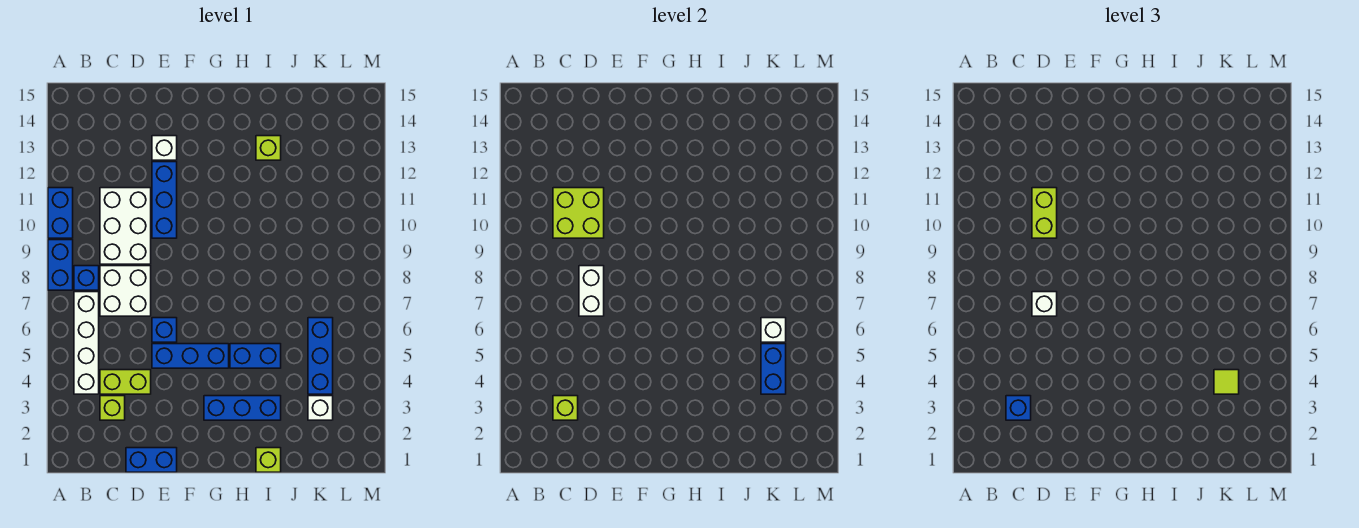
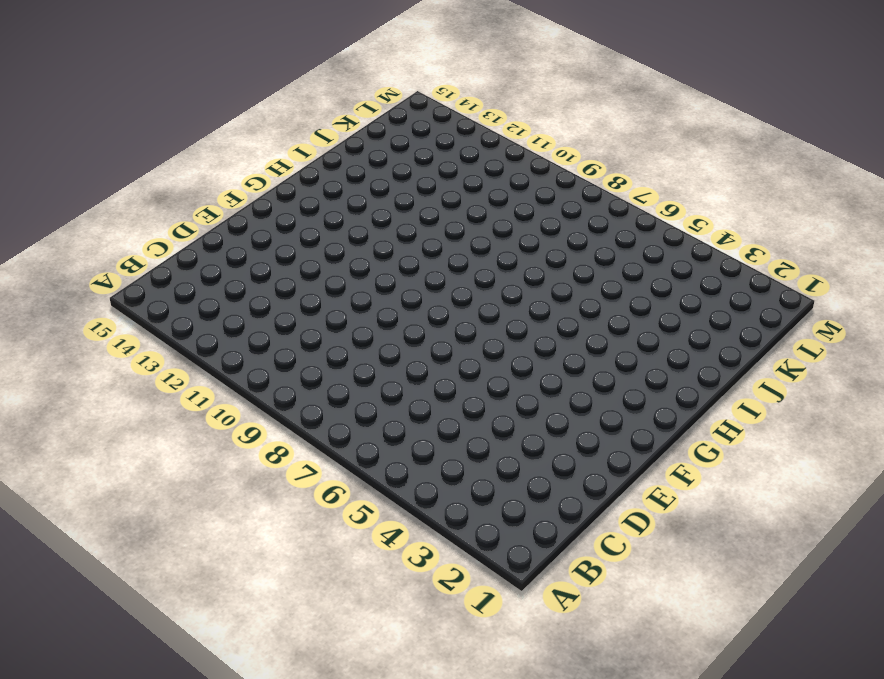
none -> blue brick A8:A9 level 1
none -> blue brick A10:A11 level 1
none -> white brick B4:B7 level 1

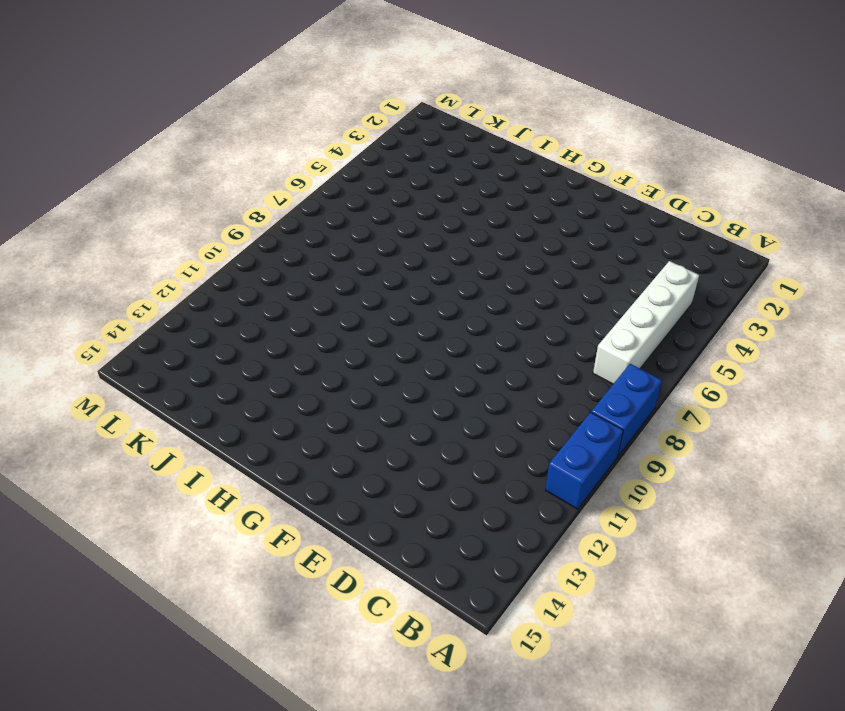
none -> blue brick B8 level 1
none -> lime brick C3 level 1
none -> lime brick C4:D4 level 1

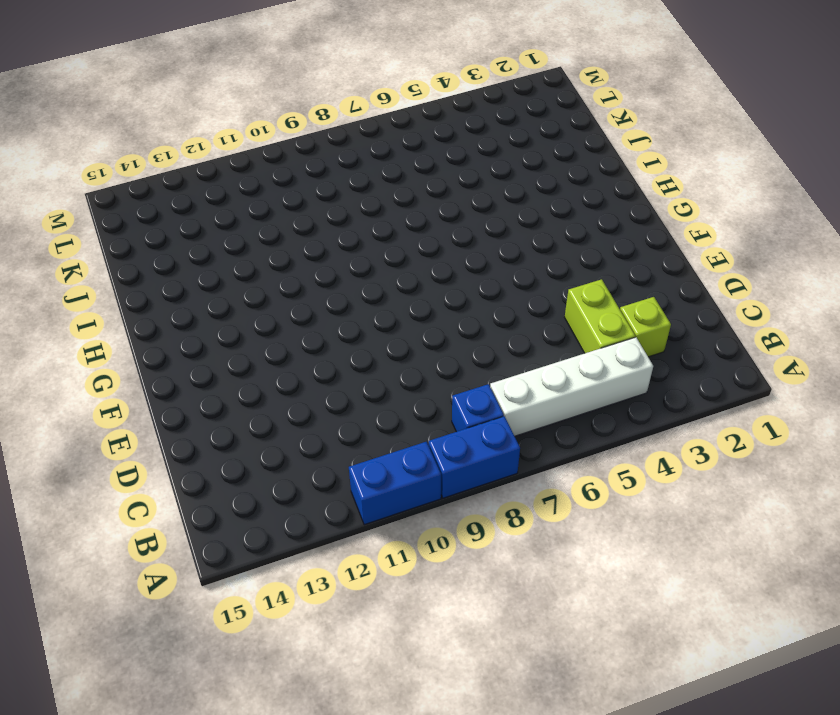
none -> white brick C7:D8 level 1
none -> white brick C9:D11 level 1
none -> blue brick D1:E1 level 1

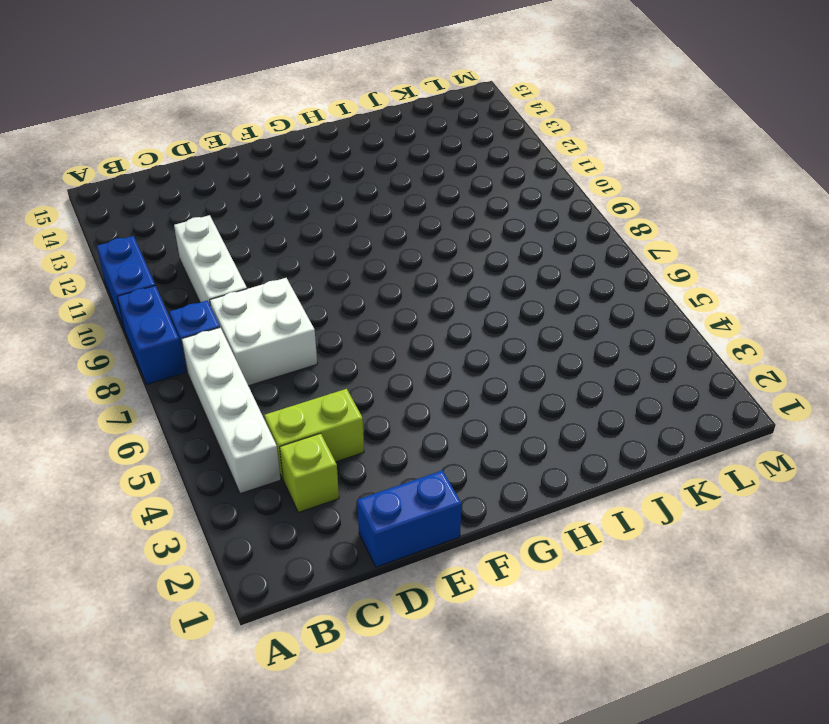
white brick C9:C11 level 1 -> white brick C9:D11 level 1
none -> blue brick E5:G5 level 1
none -> blue brick E6 level 1
none -> blue brick E10:E12 level 1

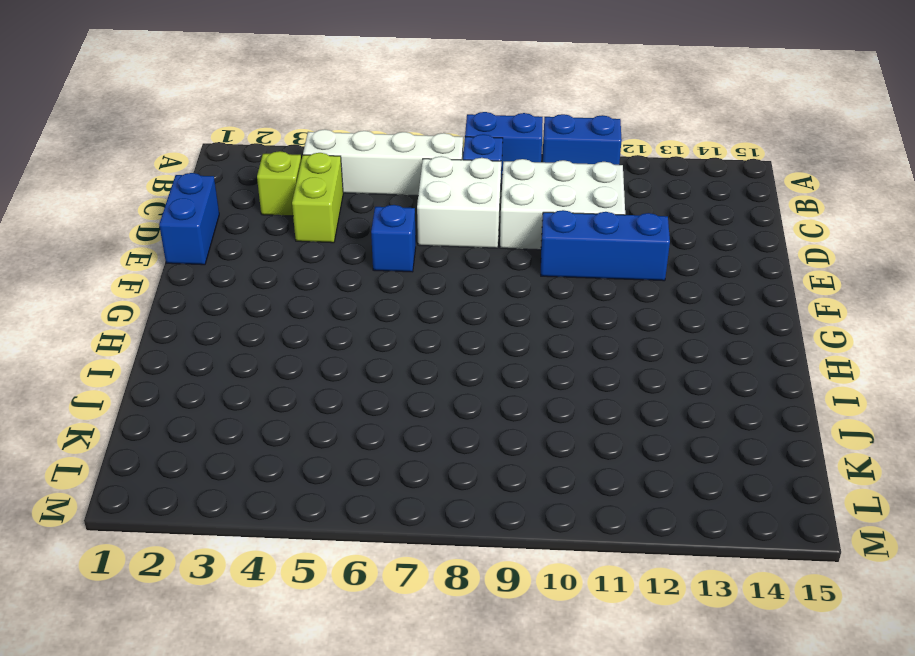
none -> blue brick E5:G5 level 1
none -> white brick E13 level 1
none -> blue brick G3:I3 level 1

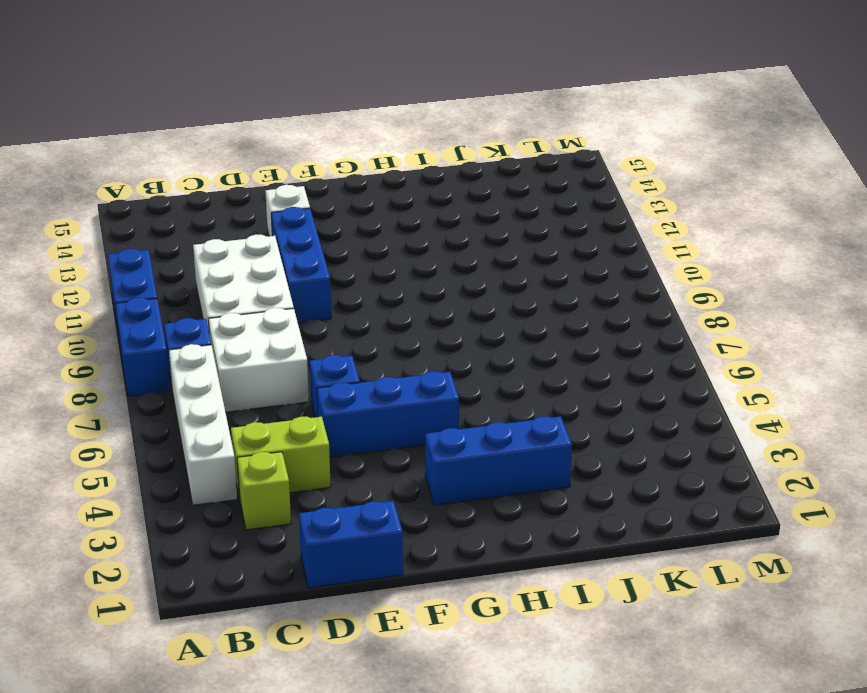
none -> blue brick H5:I5 level 1
none -> lime brick I1 level 1
none -> lime brick I13 level 1

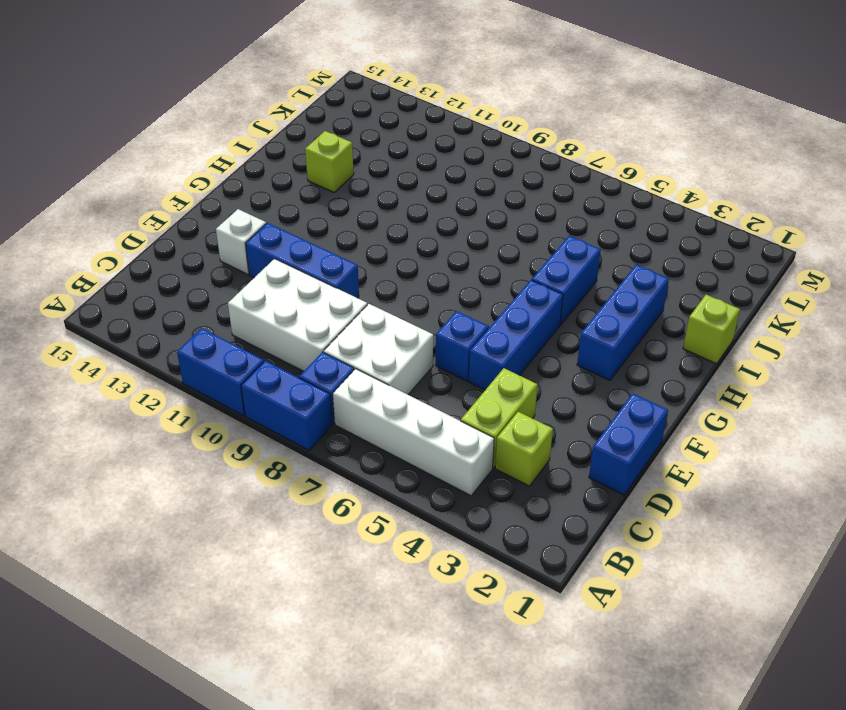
none -> white brick K3 level 1
none -> blue brick K4:K6 level 1
none -> lime brick C3 level 2

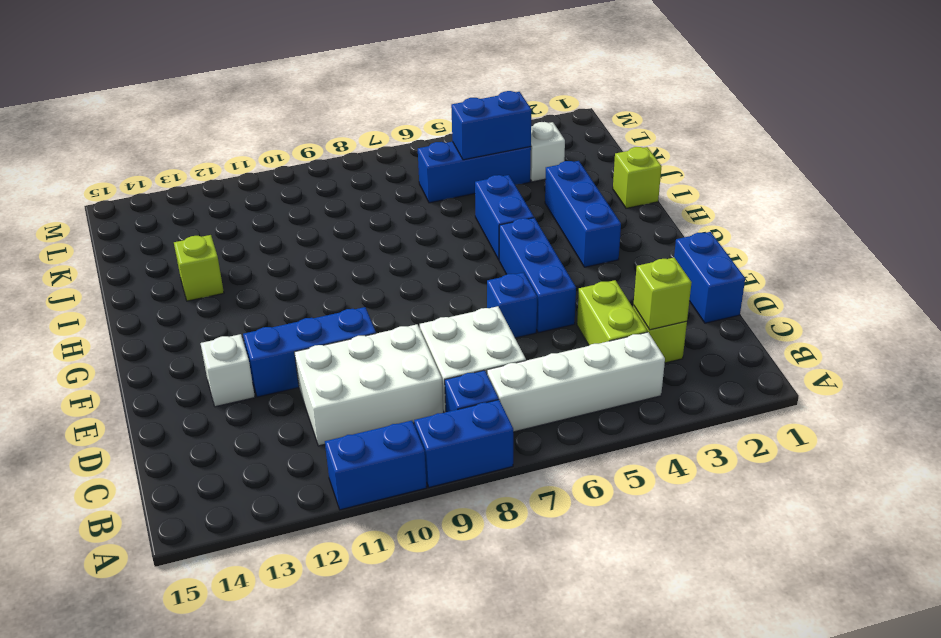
none -> lime brick C10:D11 level 2
none -> white brick D7:D8 level 2
none -> white brick K6 level 2

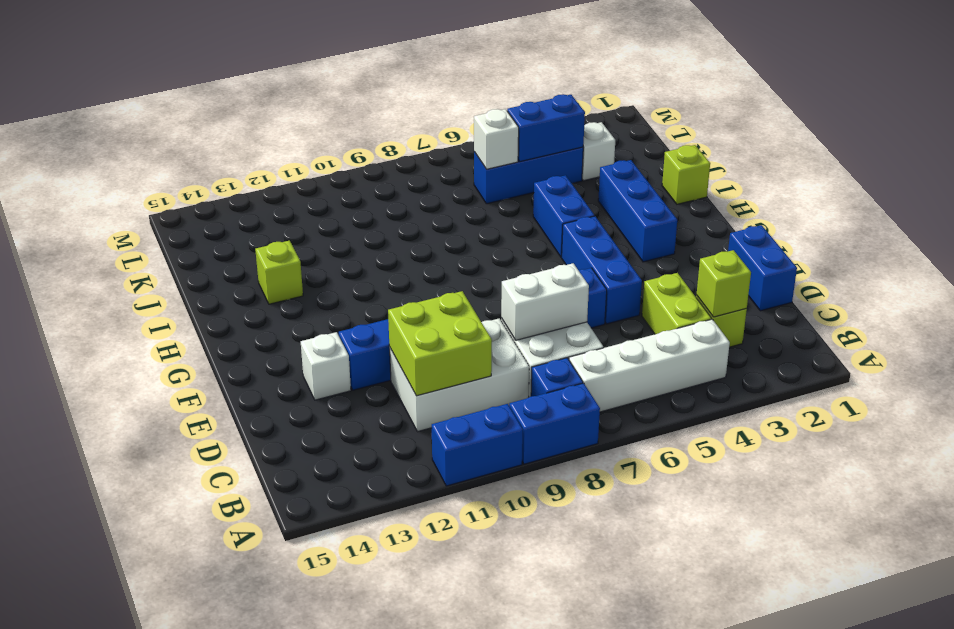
none -> blue brick C3 level 3
none -> white brick D7 level 3
none -> lime brick D10:D11 level 3

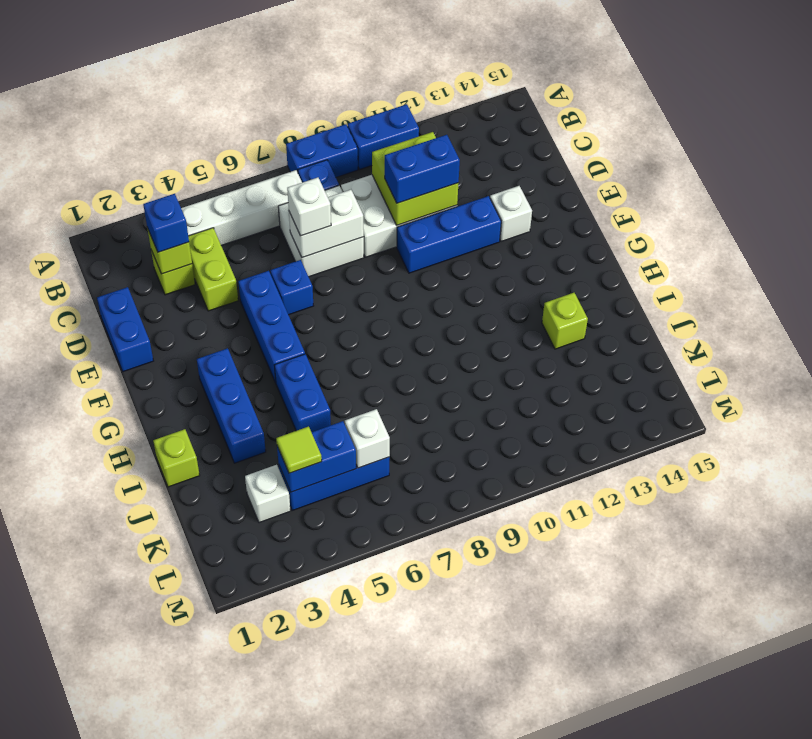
blue brick D10:D11 level 3 -> lime brick D10:D11 level 3

